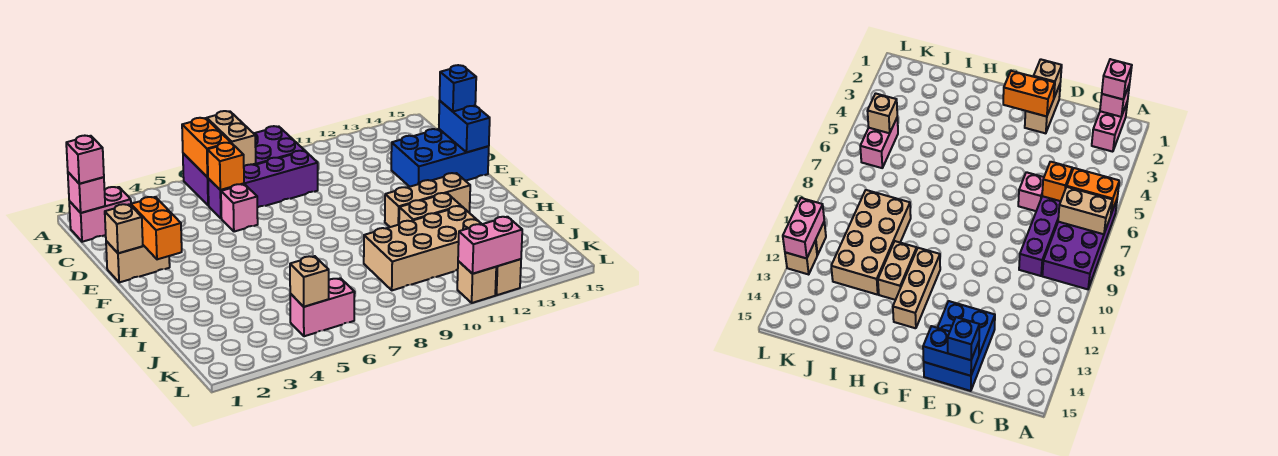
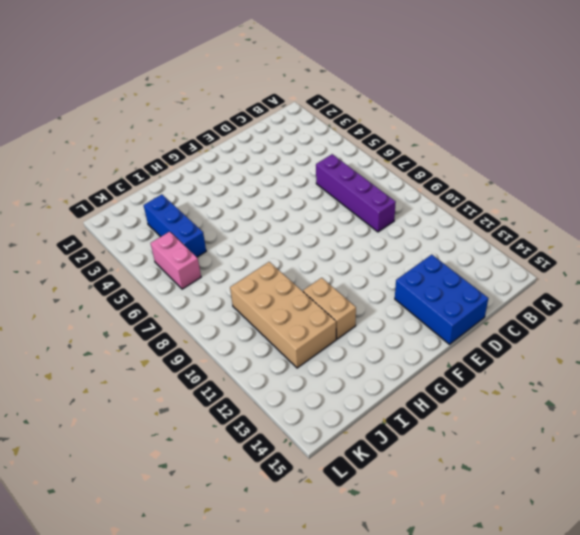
blue brick J3:J5 level 1 -> none
none -> purple brick A6:B9 level 1
none -> pink brick B1:B2 level 1
none -> pink brick D6 level 1

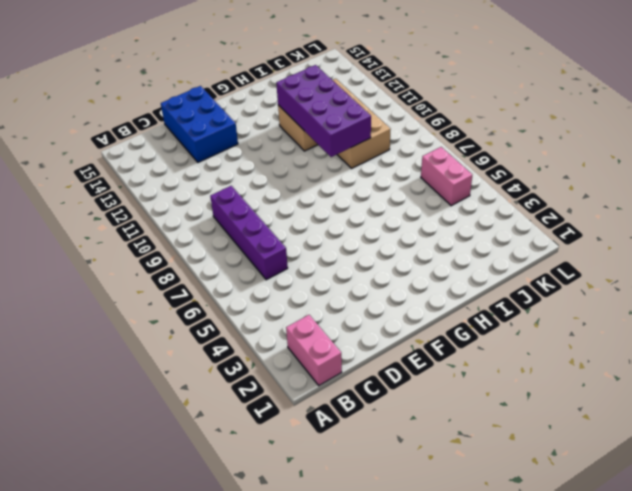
purple brick H9:I12 level 2 -> purple brick A6:B9 level 1
none -> pink brick D6 level 1
none -> tan brick E1:E2 level 1
none -> tan brick G11:G13 level 1

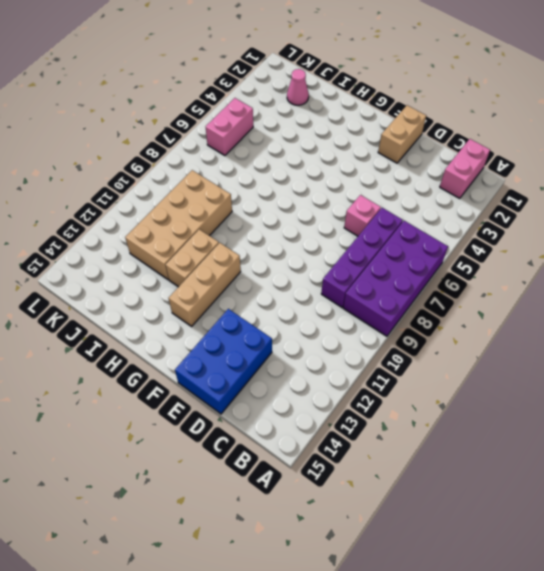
pink cone J2 level 1 -> none
none -> tan brick L11 level 1
none -> tan brick L12 level 1
none -> orange brick A6:B6 level 2

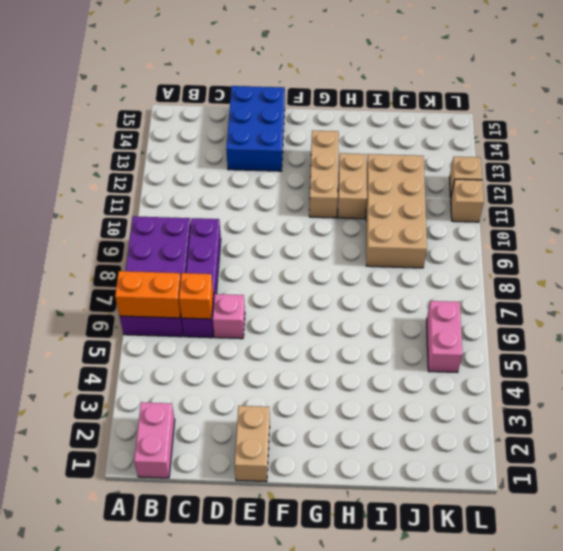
none -> tan brick A7:B7 level 2
none -> pink brick B1 level 2
none -> blue brick D15:E15 level 2

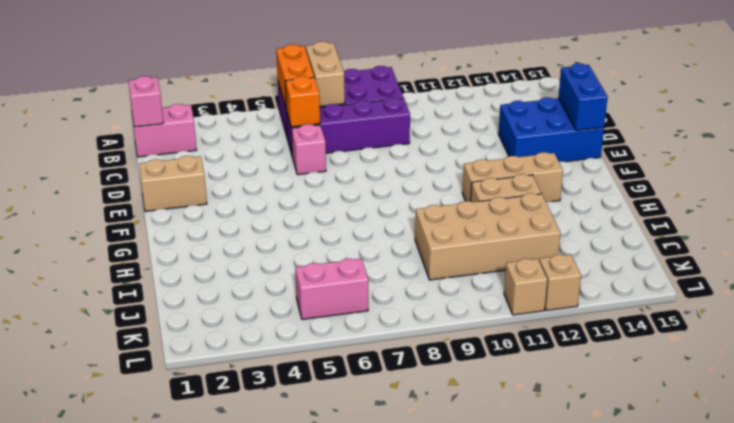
none -> tan brick E1 level 2
none -> orange brick E2:F2 level 2
none -> tan brick K5 level 2

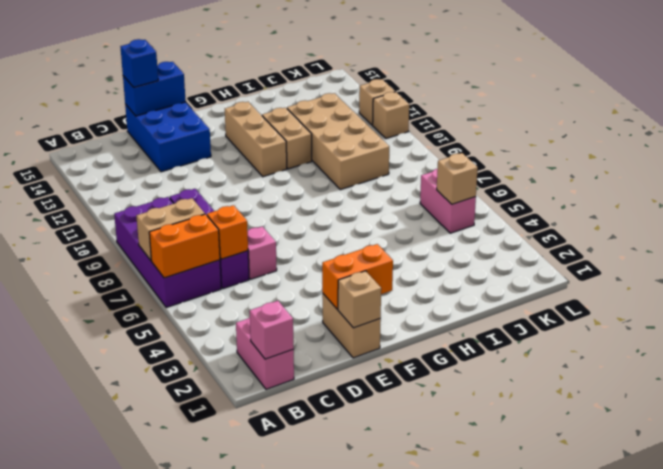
none -> pink brick L11:L12 level 2
none -> pink brick B1 level 3

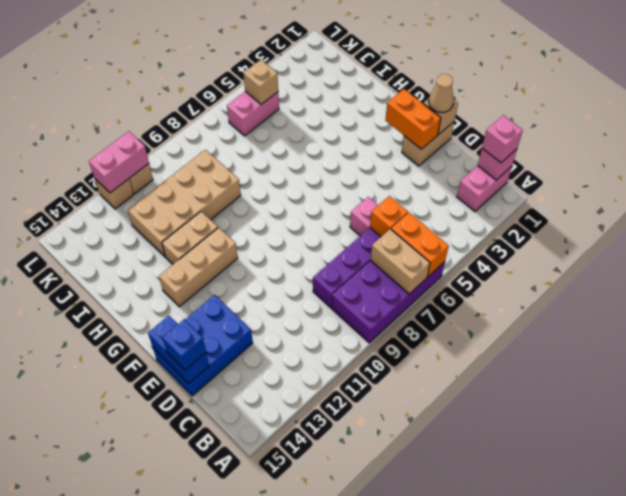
tan cone E1 level 3 -> none

